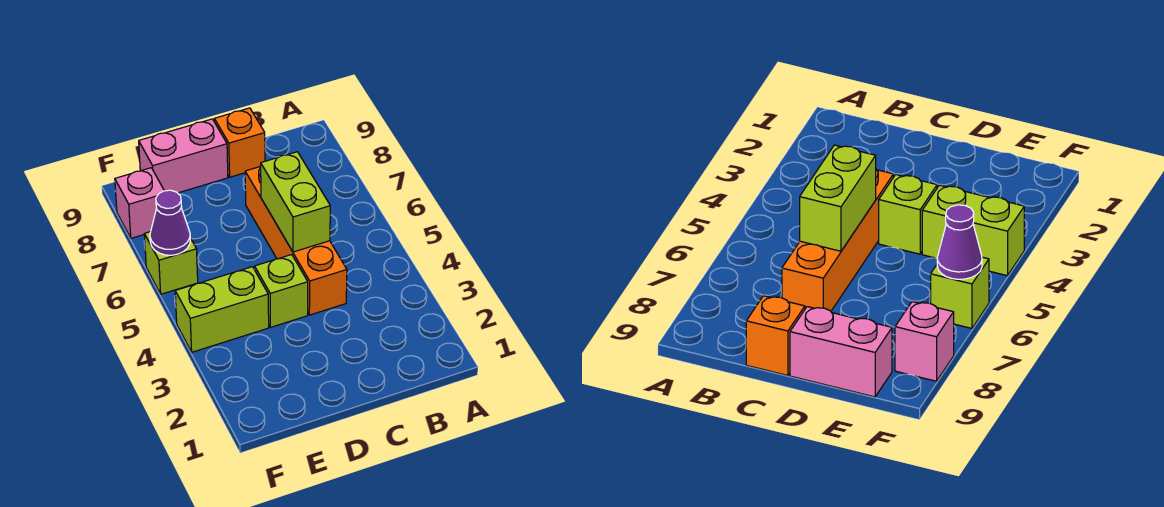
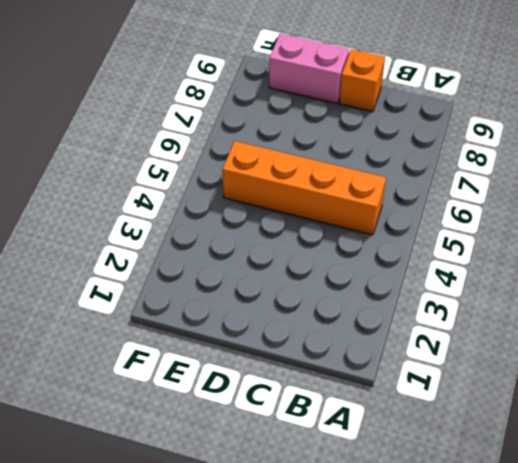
orange brick B5:E5 level 1 -> orange brick C4:C7 level 1
none -> lime brick D4 level 1
none -> lime brick E4:F4 level 1

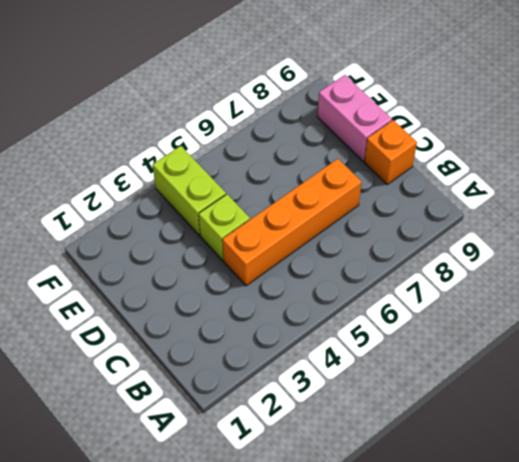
none -> lime brick F6 level 1
none -> pink brick F8 level 1

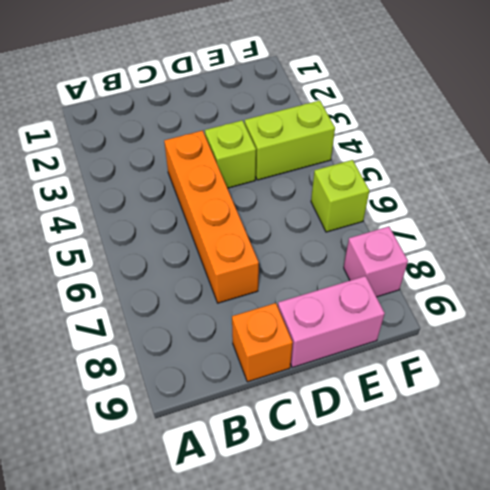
none -> lime brick C5:C6 level 2
none -> purple cone F6 level 2

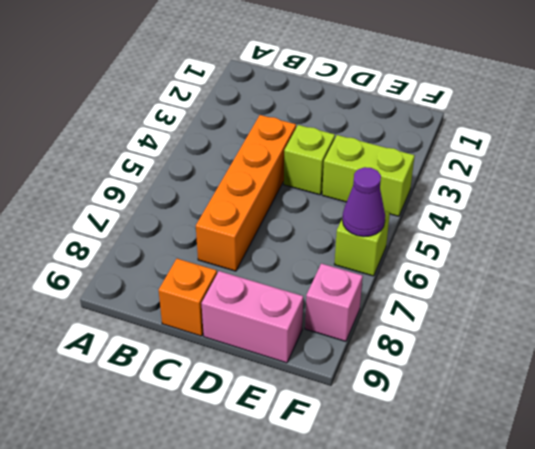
none -> lime brick C5:C6 level 2

